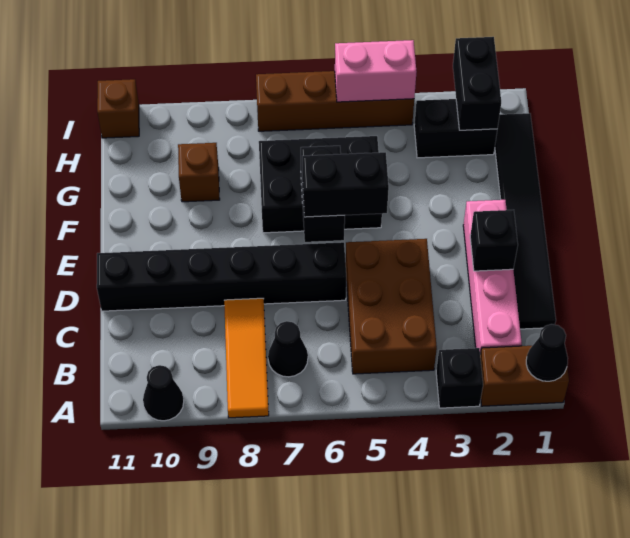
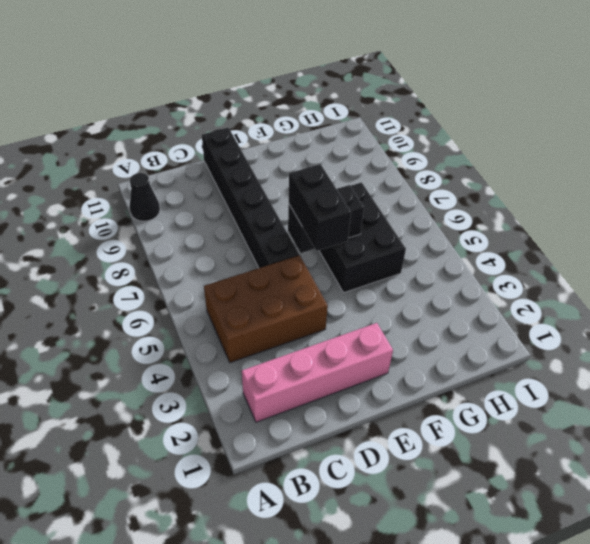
none -> brown brick A1:A2 level 1
none -> black brick A3 level 1
none -> orange tile A8:C8 level 1

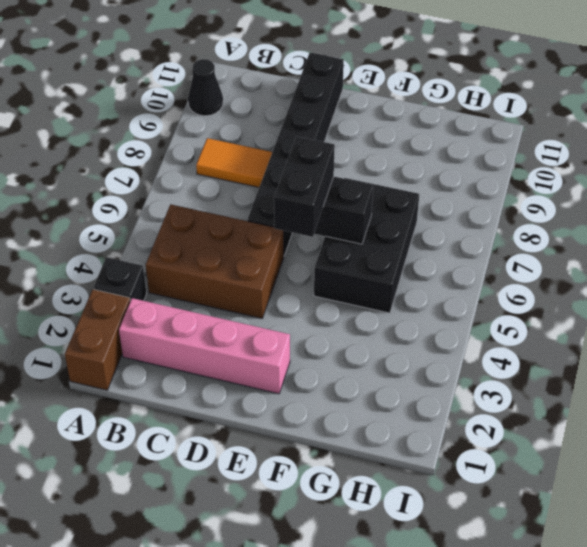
orange tile B8:C8 level 1 -> orange tile A8:C8 level 1
none -> black cone B7 level 1
none -> black tile C1:H1 level 1
none -> brown brick G9 level 1

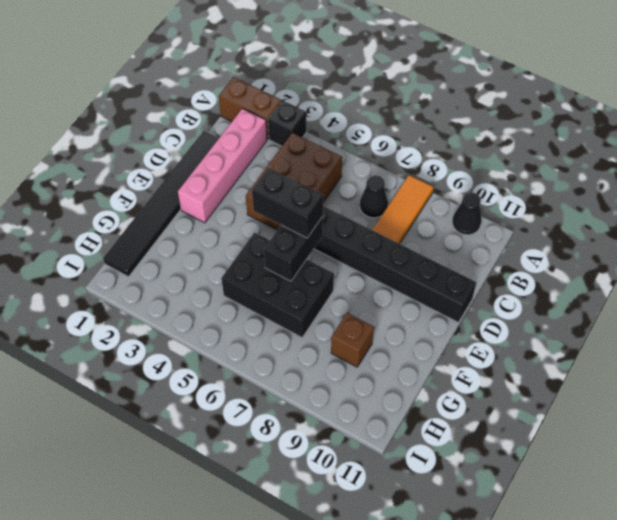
none -> black brick H2:H3 level 1
none -> brown brick I4:I7 level 1
none -> brown brick I11 level 1

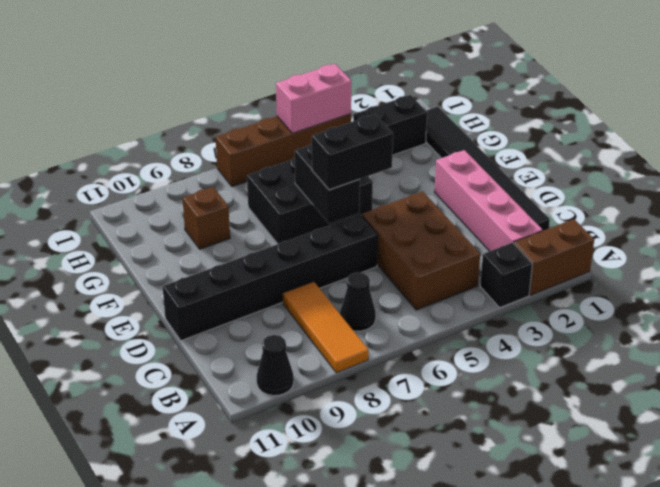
none -> brown brick I11 level 1
none -> black cone A1 level 2
none -> black brick D2 level 2

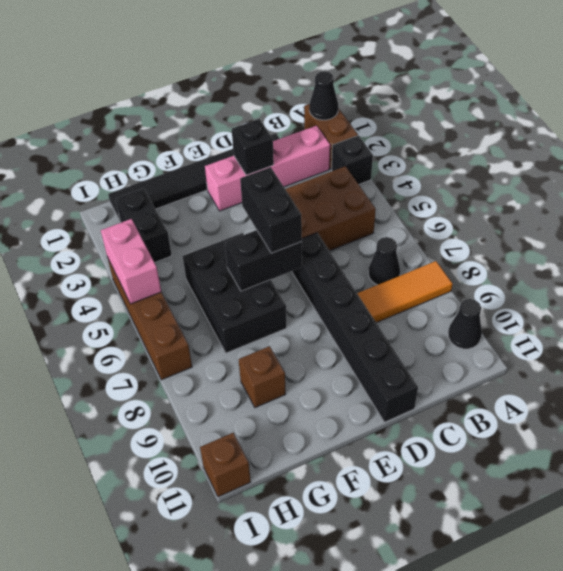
none -> black brick H2:I2 level 2

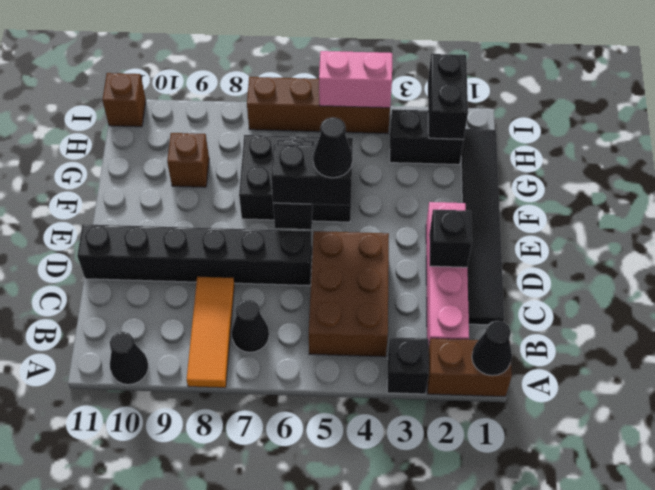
black cone E5 level 4 -> none

